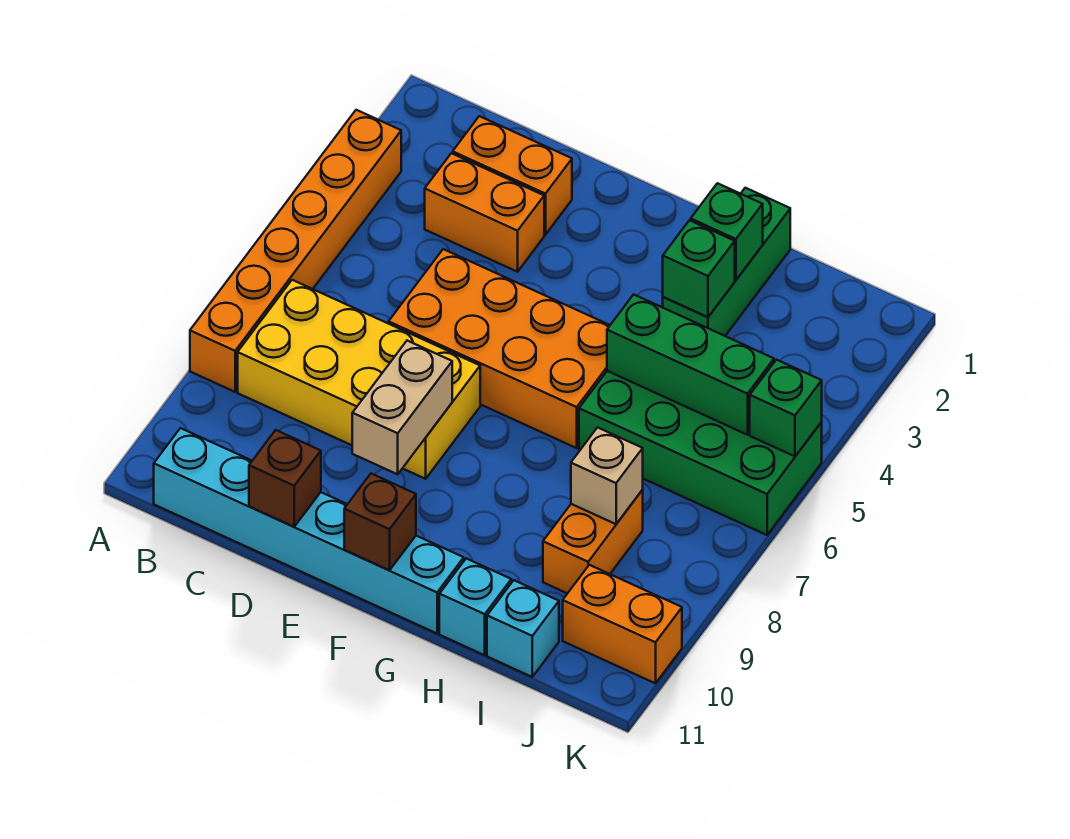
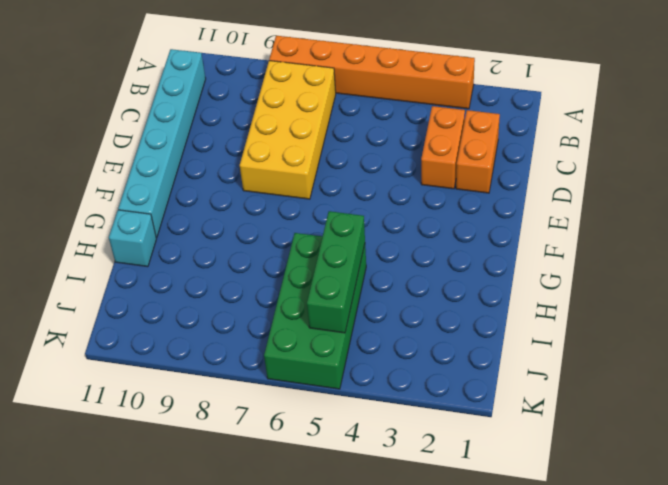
none -> orange brick D5:G6 level 1
none -> green brick H1:H3 level 1
none -> orange brick I8:I9 level 1

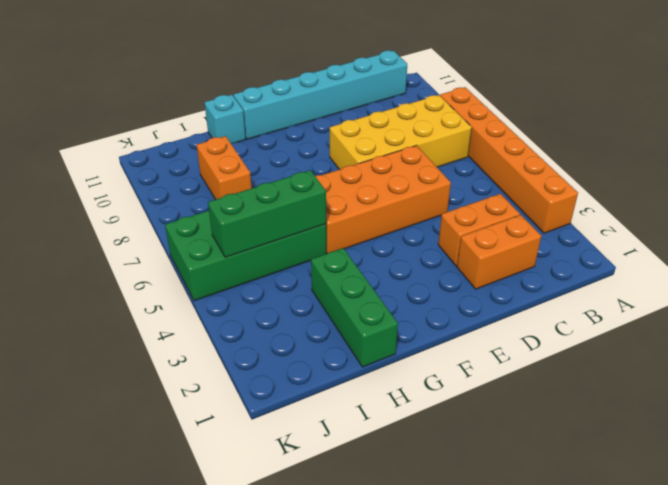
none -> cyan brick I11 level 1
none -> orange brick J10:K10 level 1
none -> brown brick D11 level 2

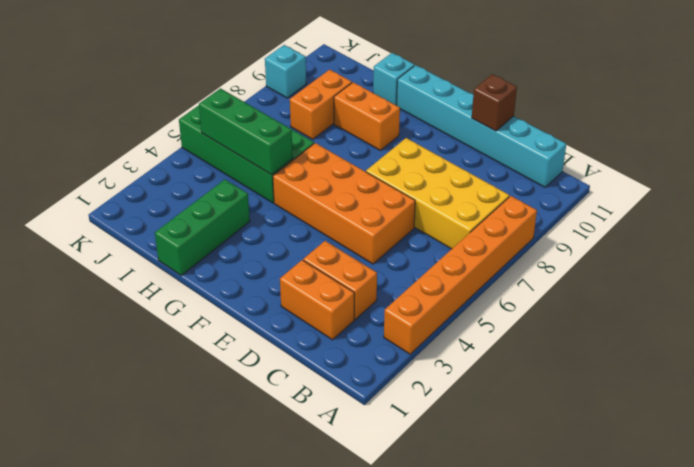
orange brick G9:H9 level 1 -> orange brick J10:K10 level 1
cyan brick K9 level 1 -> cyan brick I11 level 1
none -> tan brick E8:E9 level 2
none -> brown brick F11 level 2
none -> green brick H2 level 2

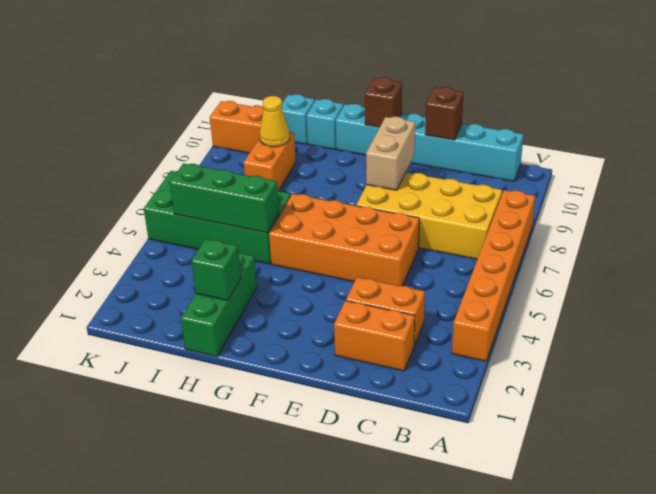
yellow cone I9 level 2 -> none
none -> green brick H3 level 2
none -> tan brick I8 level 2
none -> green brick K5 level 2

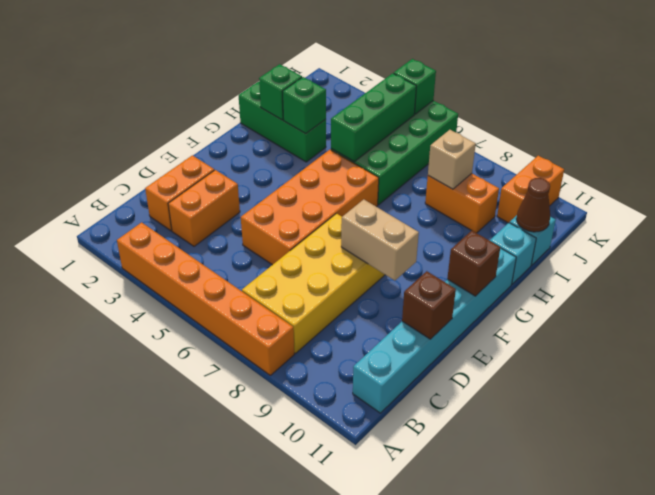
brown cone I11 level 2 -> none

